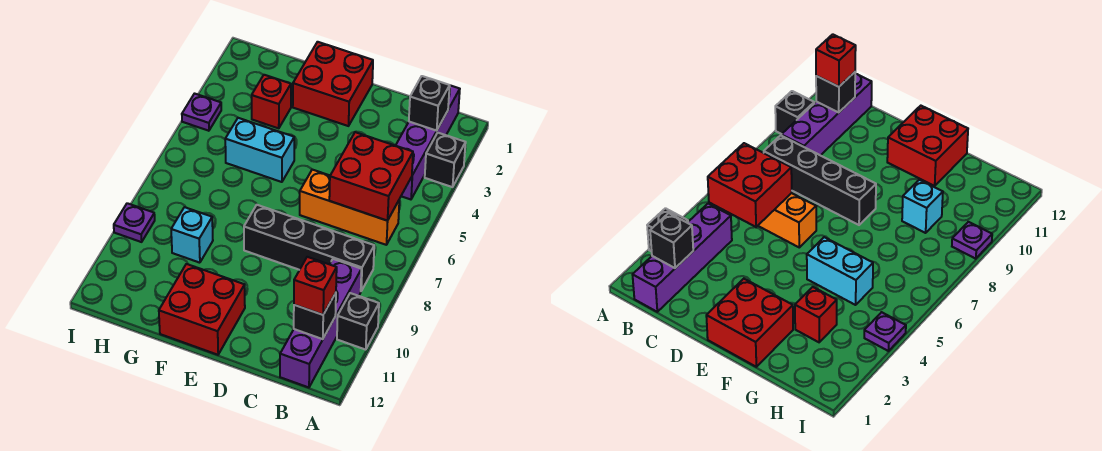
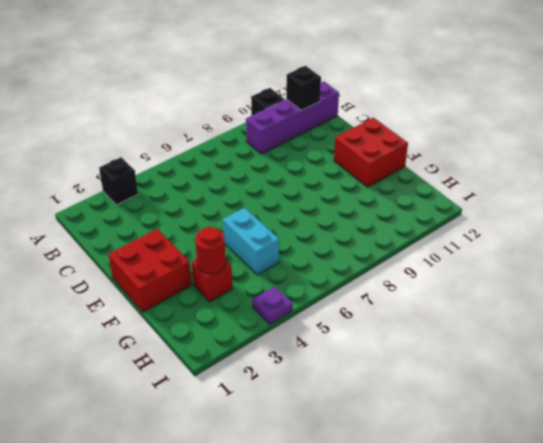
red round brick G3 level 2 -> none
none -> purple brick B1:B4 level 1
none -> orange brick B6:D6 level 1
none -> black brick B8:E8 level 1

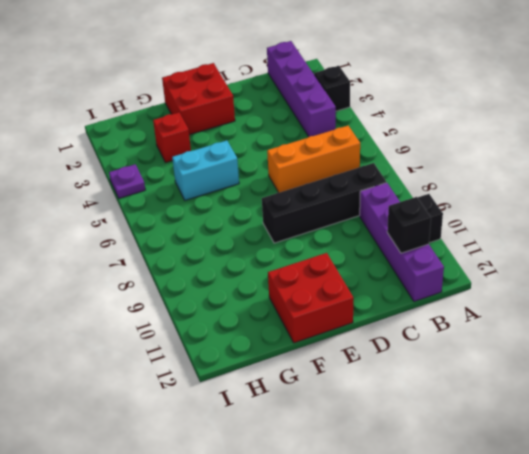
none -> cyan brick G9 level 1
none -> purple plate I9 level 1
none -> black brick B2 level 2

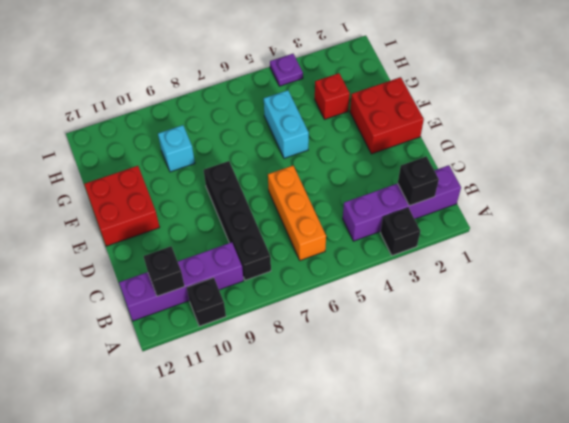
none -> purple plate I9 level 1
none -> red brick B5:C6 level 2
none -> red brick B11 level 3

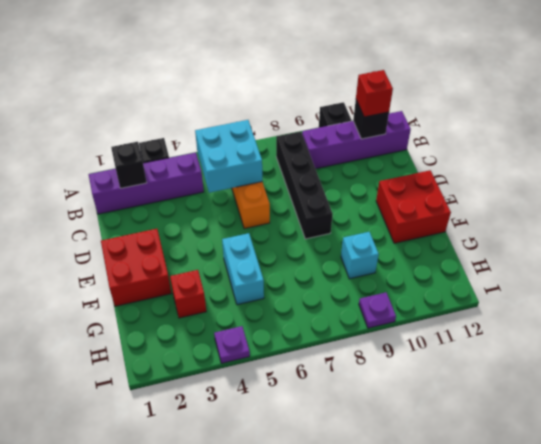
cyan brick B5:C6 level 2 -> red brick B5:C6 level 2

